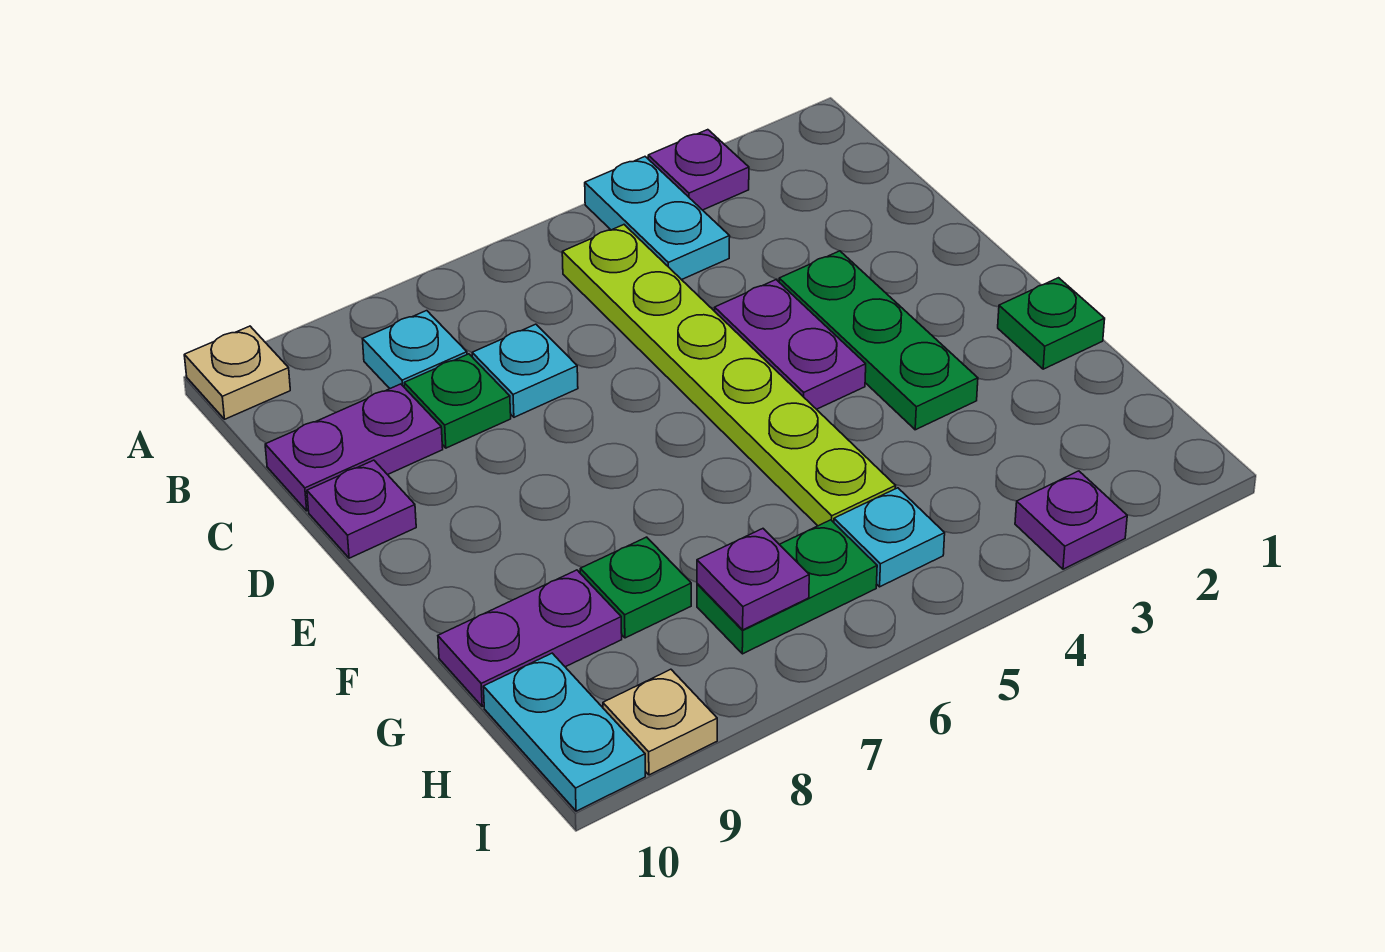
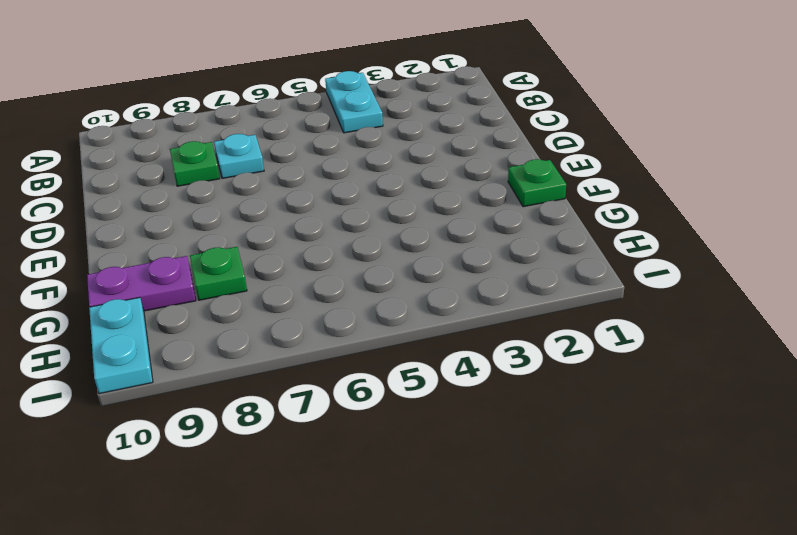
none -> purple plate A3 level 1
none -> tan plate A10 level 1
none -> lime plate B5:G5 level 1

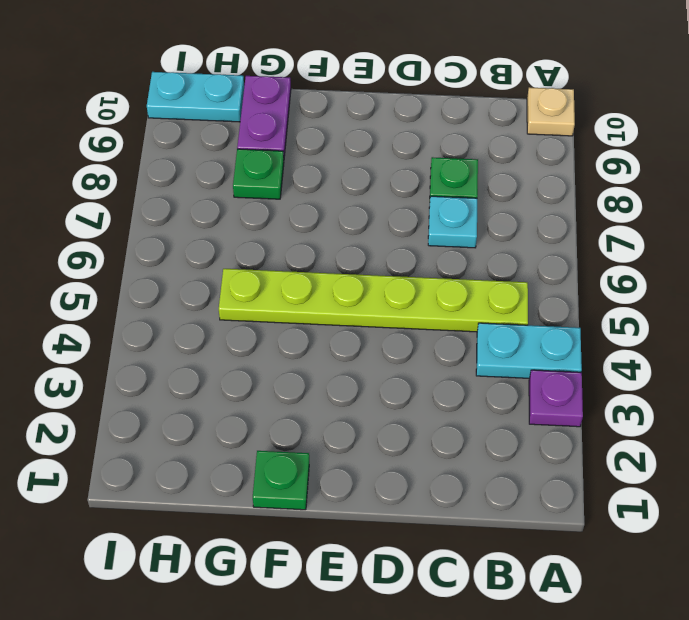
none -> cyan plate B8 level 1
none -> purple plate C9:C10 level 1
none -> green plate D3:F3 level 1

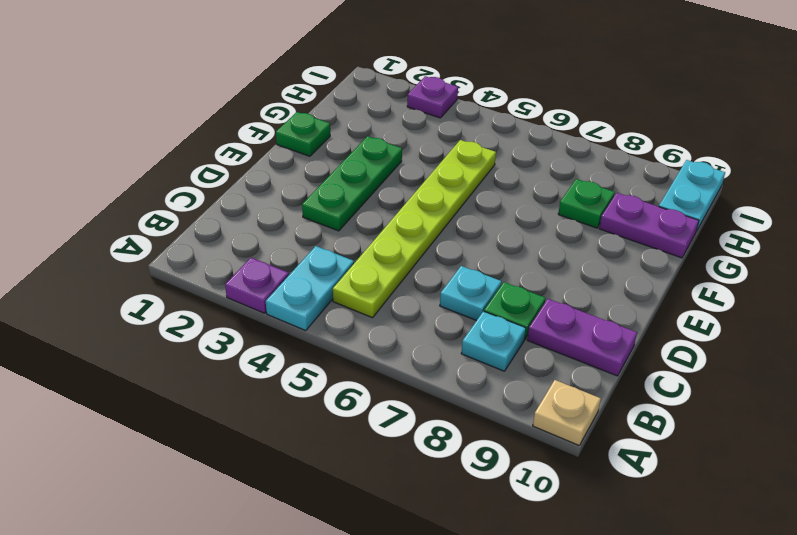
none -> purple plate D4:E4 level 1
none -> purple plate D10 level 1
none -> cyan plate H5 level 1

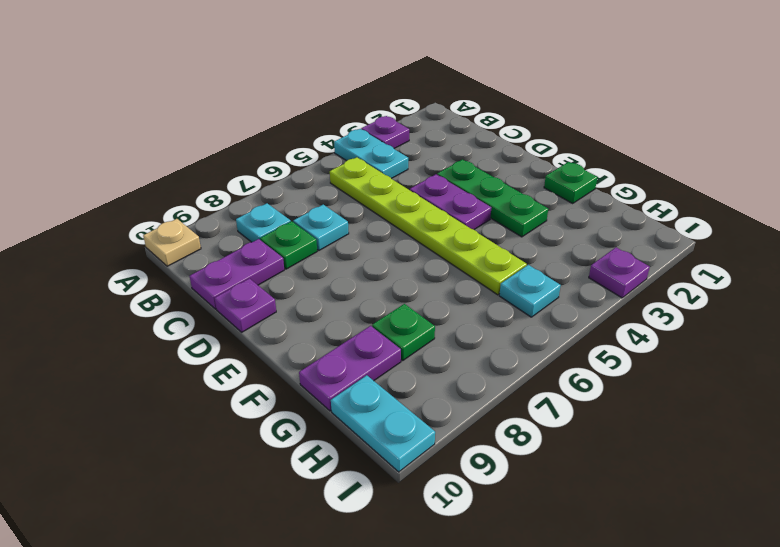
none -> green plate H6:H7 level 1
none -> tan plate I9 level 1
none -> purple plate H7 level 2

